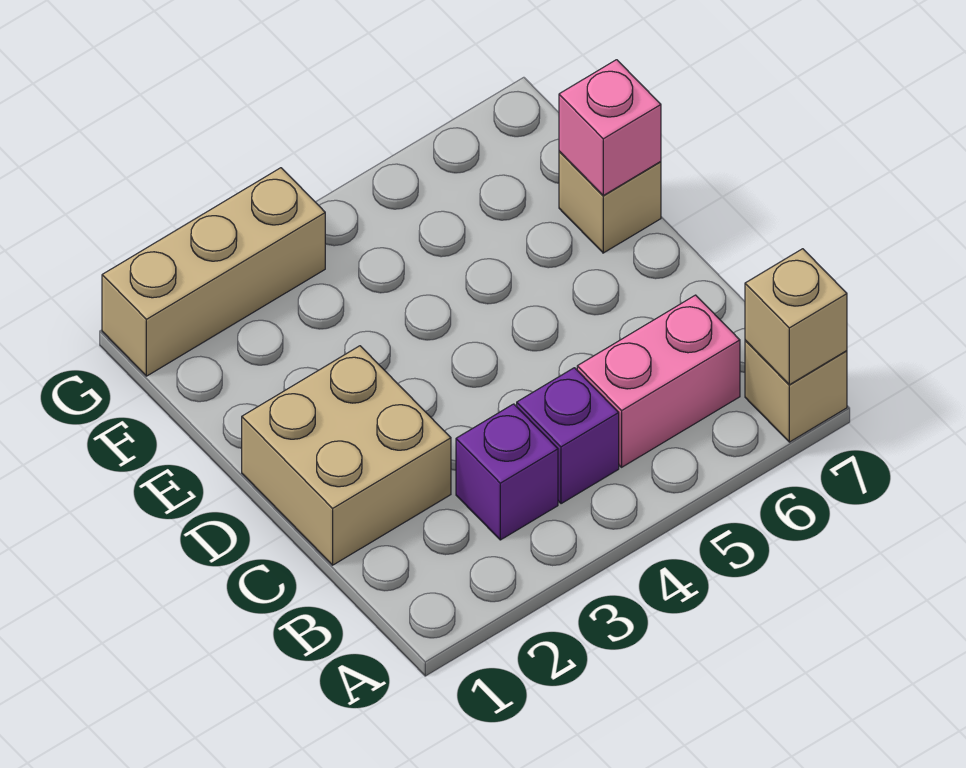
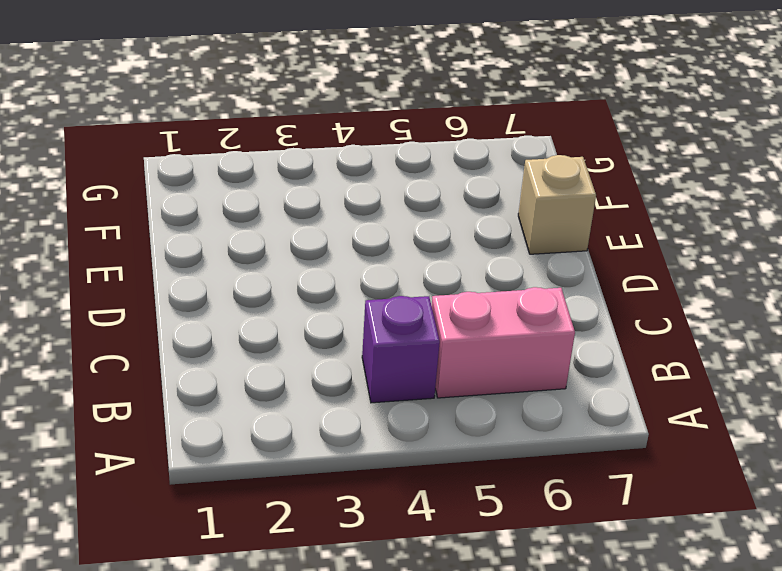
none -> tan brick A7 level 1
none -> purple brick B3 level 1

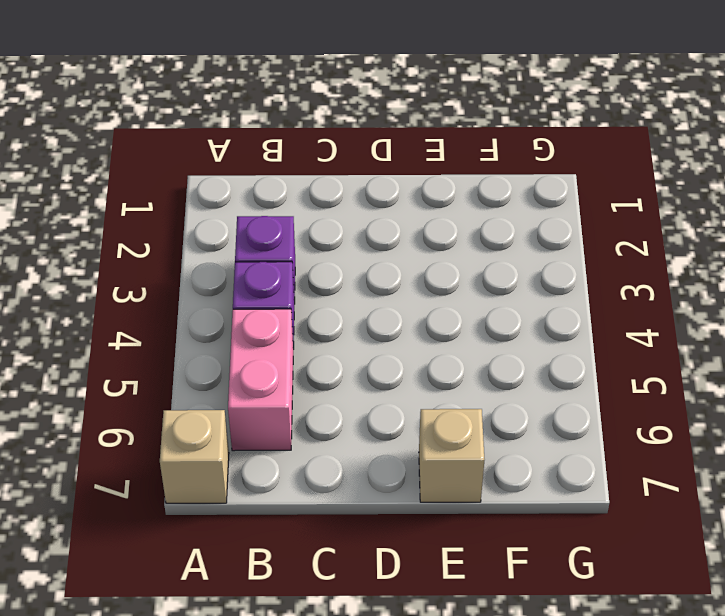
none -> tan brick C1:D2 level 1
none -> tan brick G1:G3 level 1

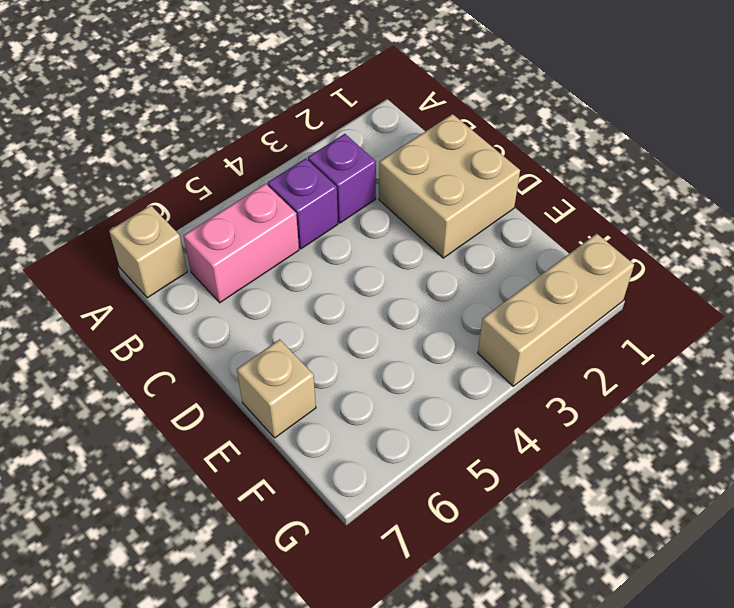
none -> tan brick A7 level 2
none -> pink brick E7 level 2

